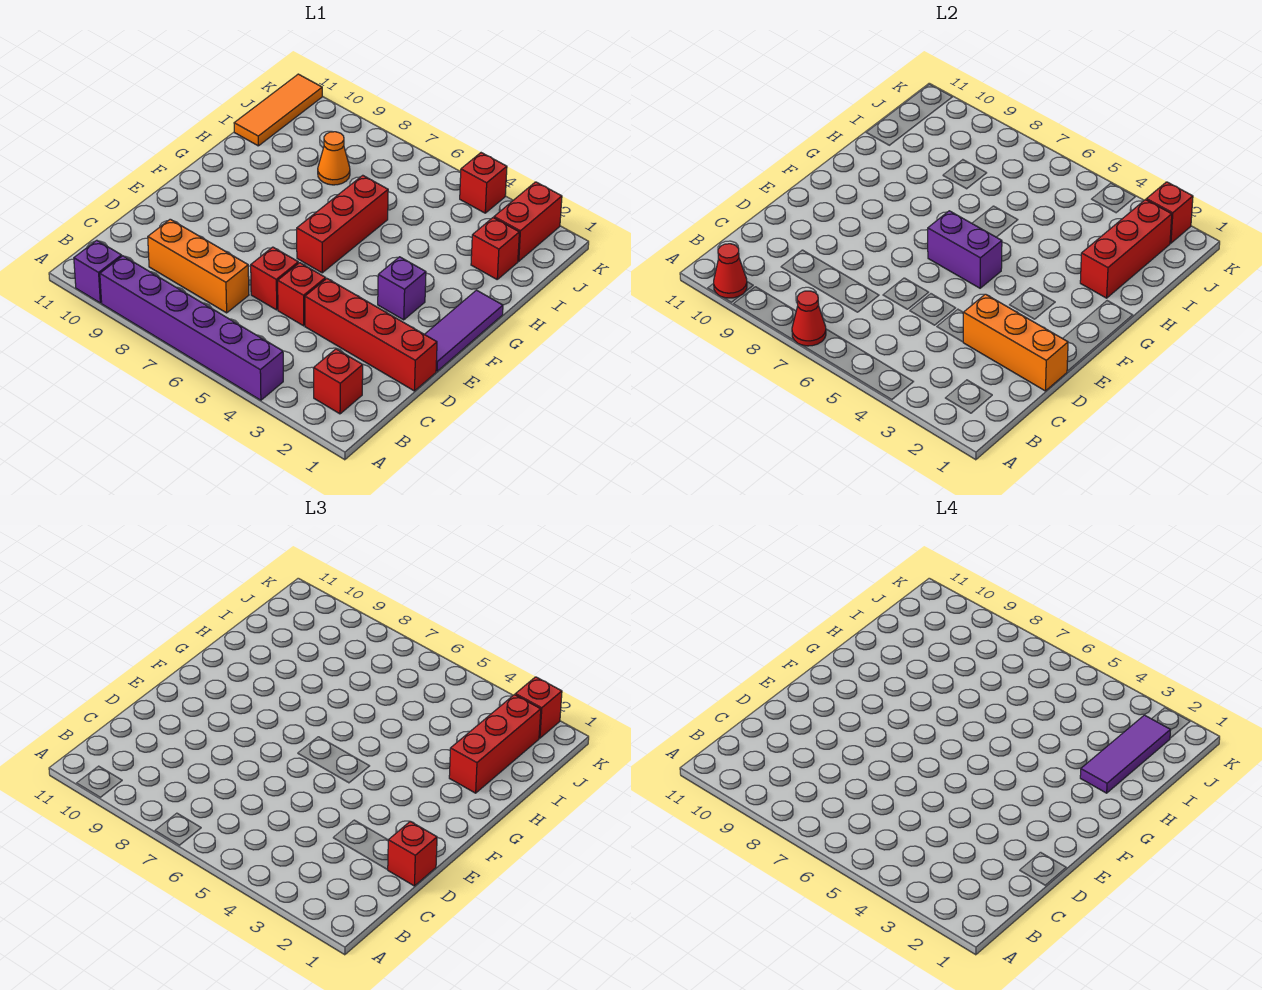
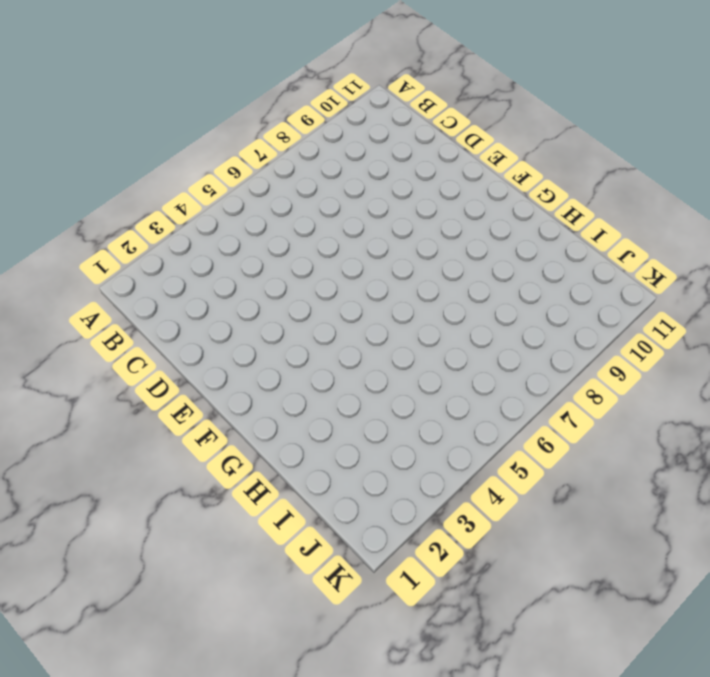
none -> purple brick A4:A9 level 1
none -> purple brick A10 level 1
none -> red brick B2 level 1

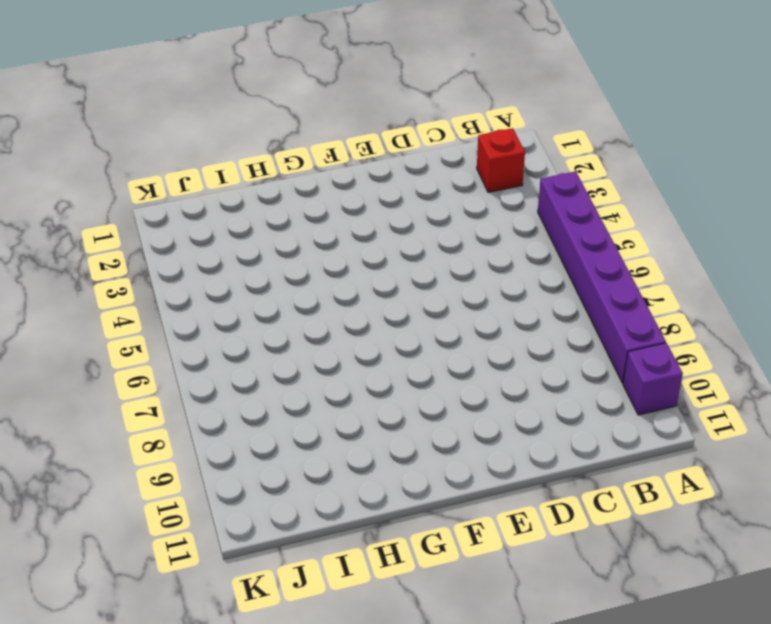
none -> orange brick C7:C9 level 1
none -> red brick D1:D4 level 1
none -> red brick D5 level 1

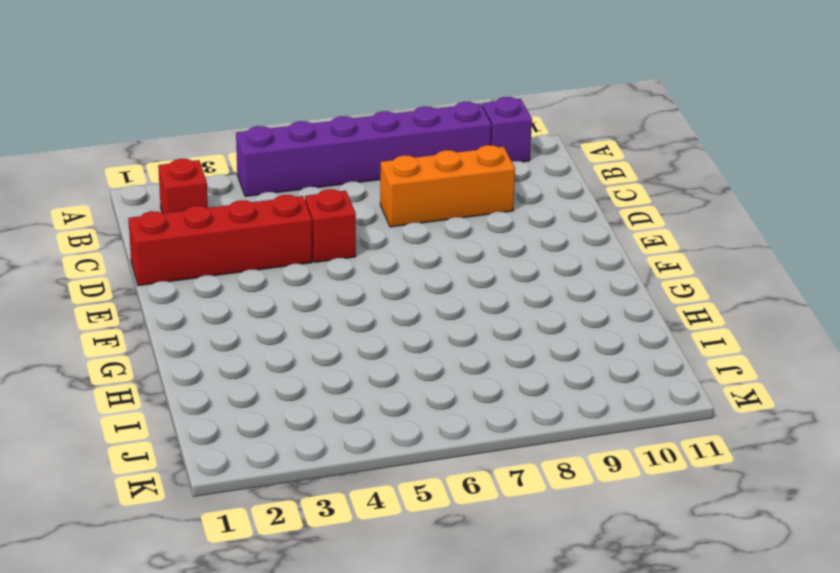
none -> red brick D6 level 1
none -> purple tile E1:G1 level 1
none -> purple brick F3 level 1

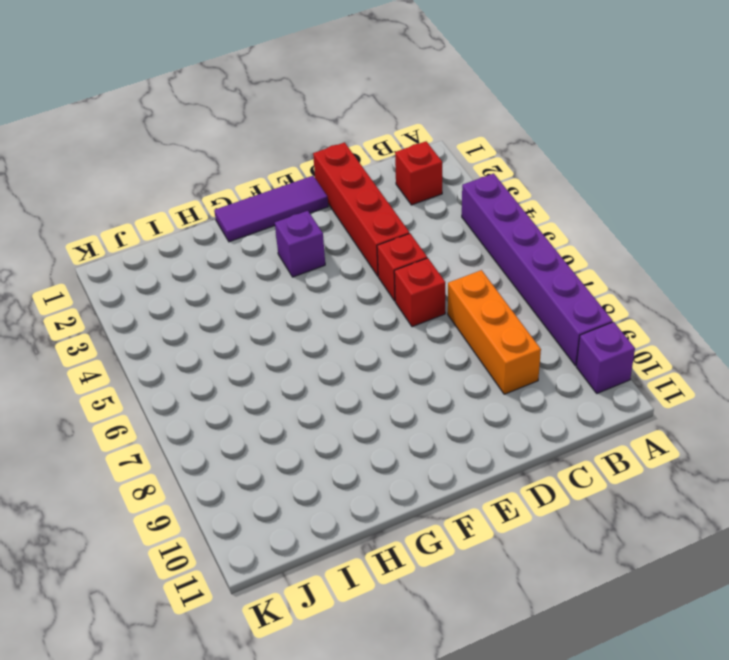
none -> red brick F6:H6 level 1
none -> red brick I2 level 1
none -> orange cone I8 level 1

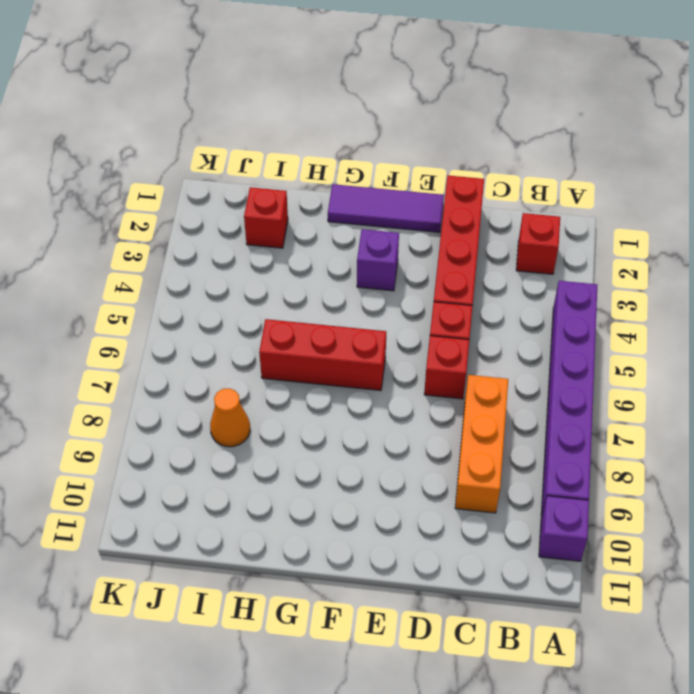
none -> orange tile I11:K11 level 1
none -> red brick J2:K2 level 1
none -> red brick K4 level 1

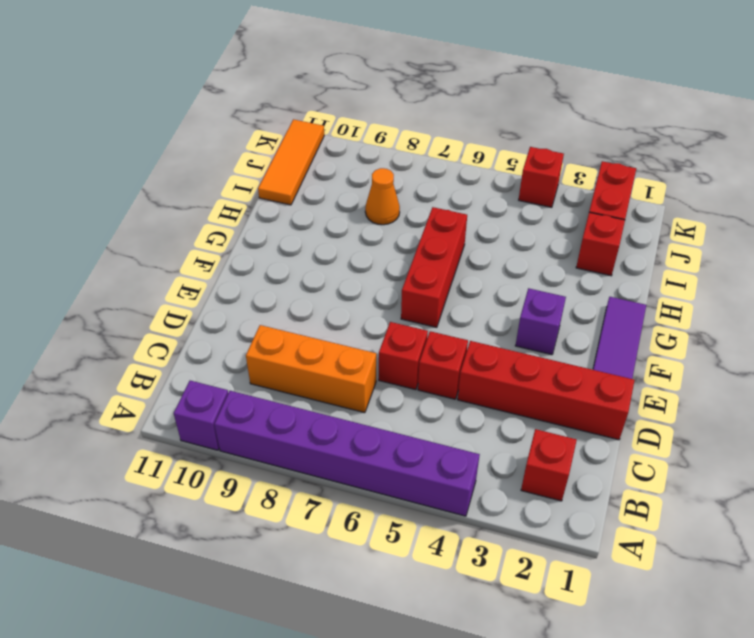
none -> red cone A7 level 2
none -> red cone A10 level 2
none -> orange brick D1:D3 level 2

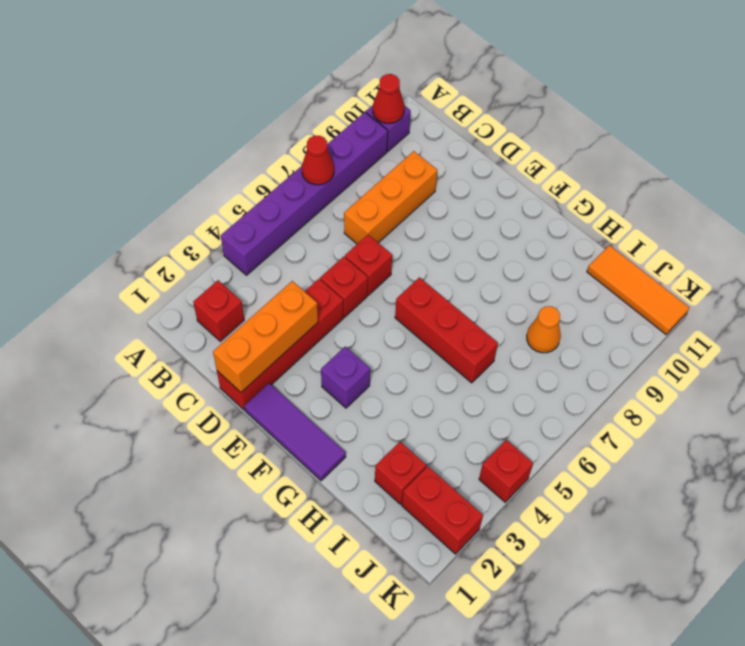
none -> purple brick F5:F6 level 2
none -> red brick H2:J2 level 2
none -> red brick K2 level 2

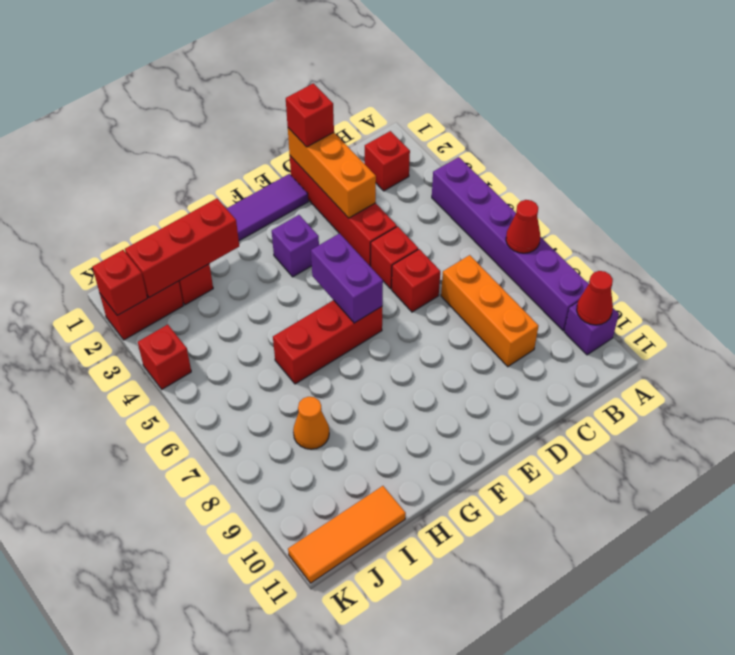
none -> red brick H2:J2 level 3
none -> red brick K2 level 3
none -> purple tile H2:J2 level 4

